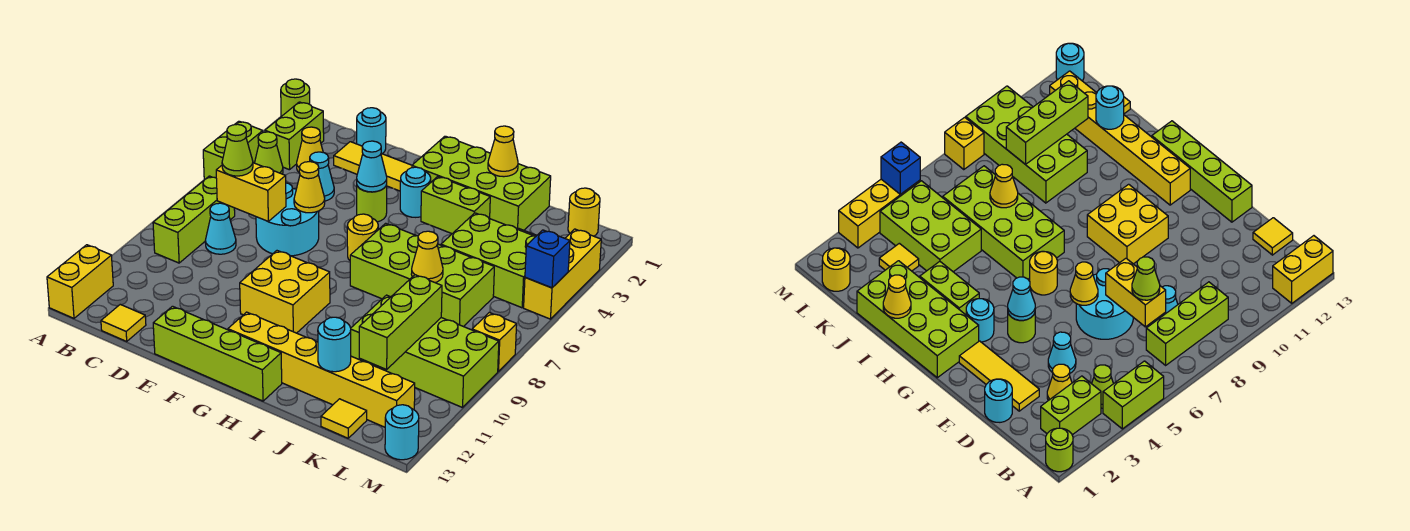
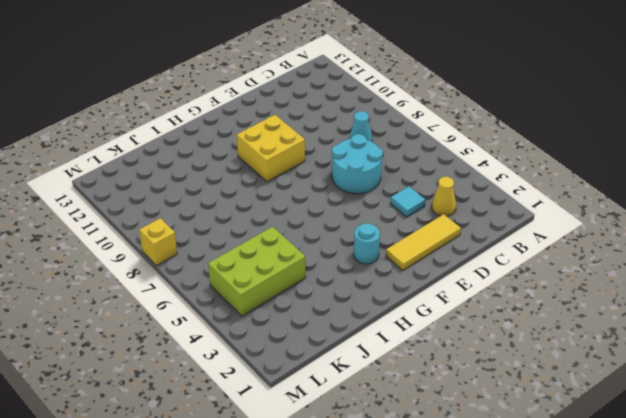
cyan tile D4 level 1 -> cyan cone D4 level 1
none -> lime round brick A1 level 1
none -> lime brick A4:A5 level 1
none -> yellow brick A12:A13 level 1
none -> lime brick B2:B3 level 1

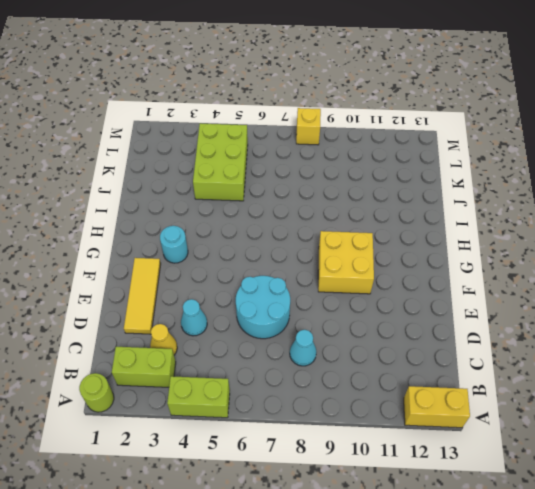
none -> lime cone B4 level 1
none -> lime brick B7:B9 level 1
none -> yellow tile C13 level 1
none -> cyan round brick D1 level 1

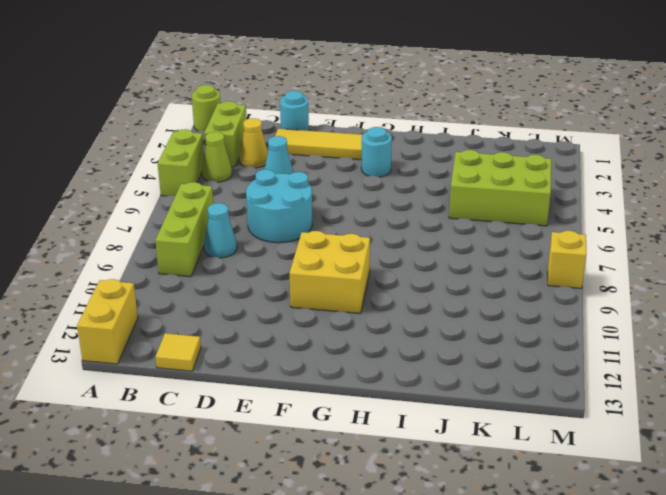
none -> lime brick E13:H13 level 1
none -> lime round brick F4 level 1
none -> lime brick G1:J2 level 1
none -> yellow round brick G6 level 1

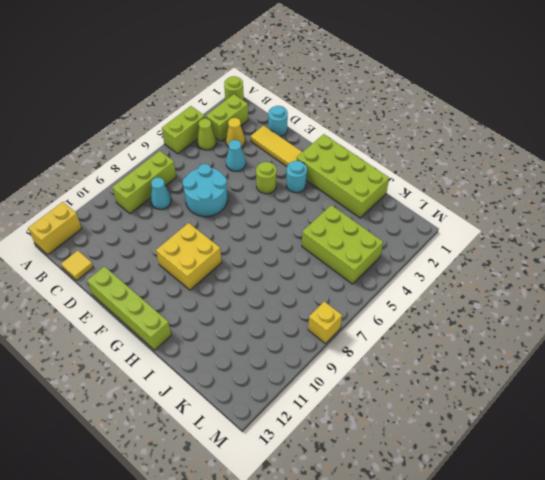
none -> yellow round brick G6 level 1
none -> yellow brick G12:L12 level 1
none -> lime brick H3:I3 level 1
none -> lime brick H6:K7 level 1

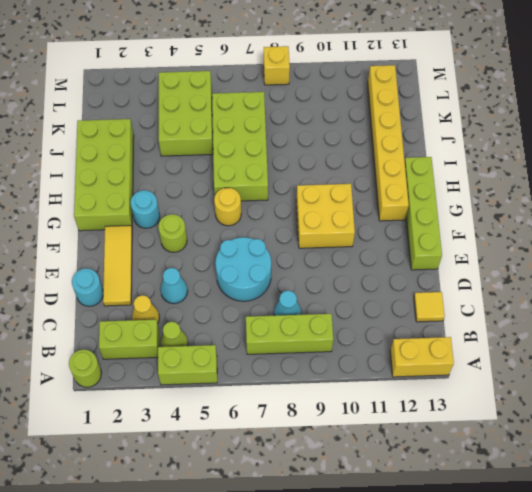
none -> lime brick H3:I3 level 1
none -> lime brick J9:M10 level 1
none -> yellow tile K3 level 1
none -> yellow tile K13 level 1

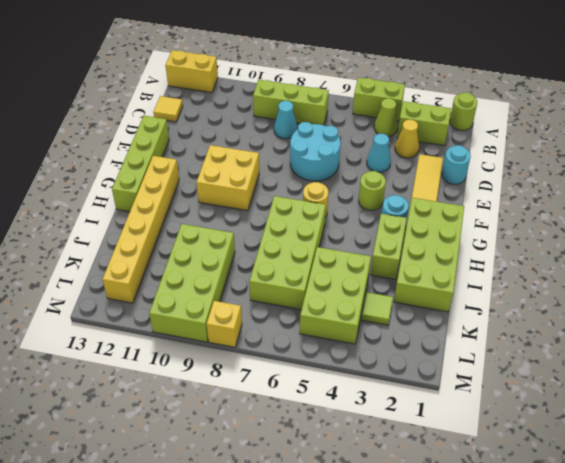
lime tile K3 level 1 -> yellow tile K3 level 1
none -> yellow tile K13 level 1
none -> yellow round brick L1 level 1
none -> yellow brick M3:M5 level 1
none -> cyan round brick M13 level 1

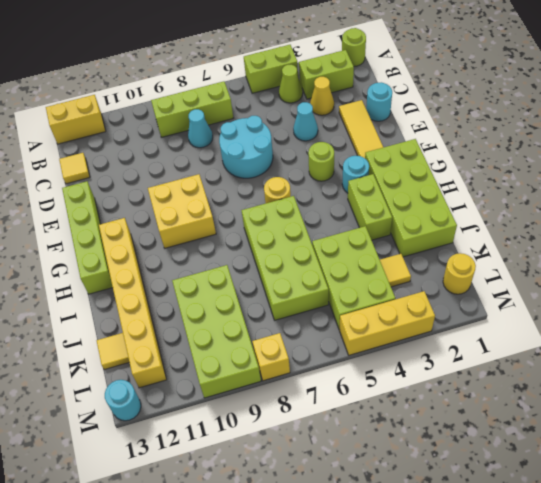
none -> yellow brick C7:D7 level 2
none -> yellow cone E6 level 2
none -> cyan cone F4 level 2
none -> yellow cone I1 level 2

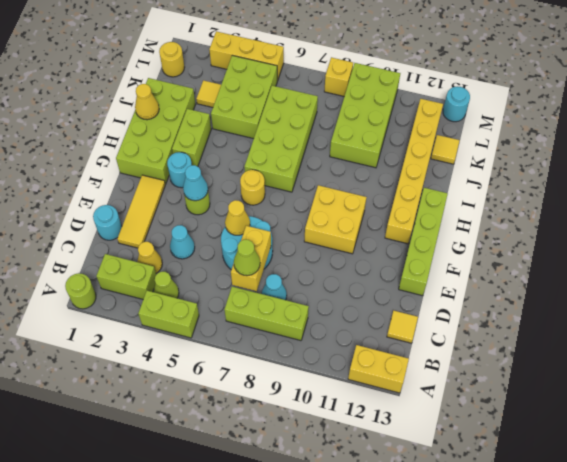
none -> yellow cone J7 level 2
none -> cyan round brick J12 level 2
none -> lime brick K9:K11 level 2
none -> blue brick M5 level 2

